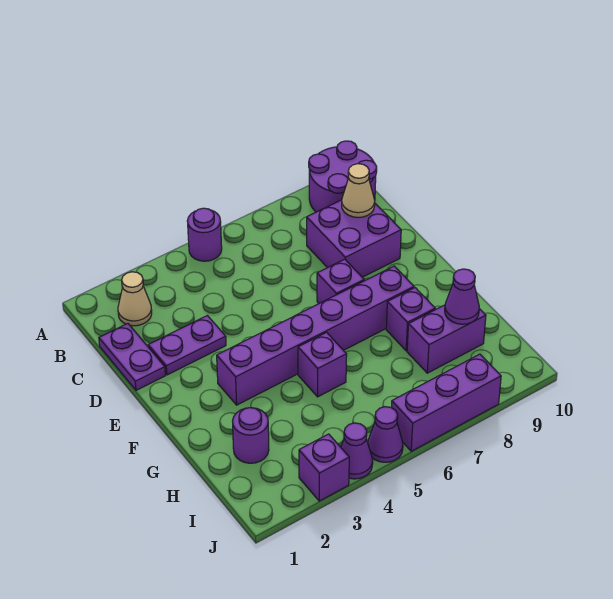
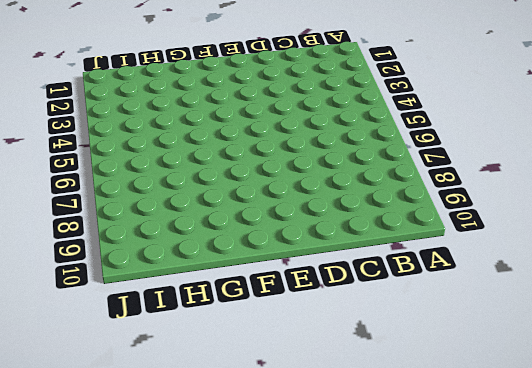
none -> purple round brick A5 level 1
none -> purple round brick A9:B10 level 1
none -> tan cone B2 level 1

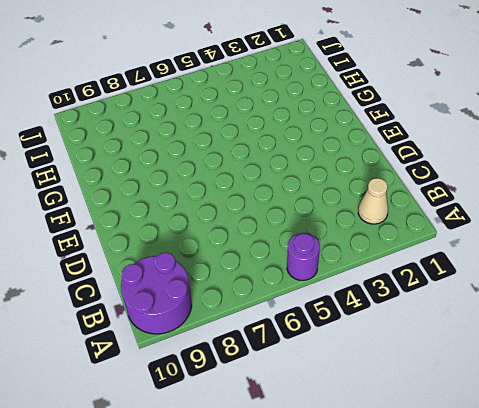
none -> purple plate C1:D1 level 1
none -> purple brick C8:D9 level 1
none -> purple plate D2:D3 level 1

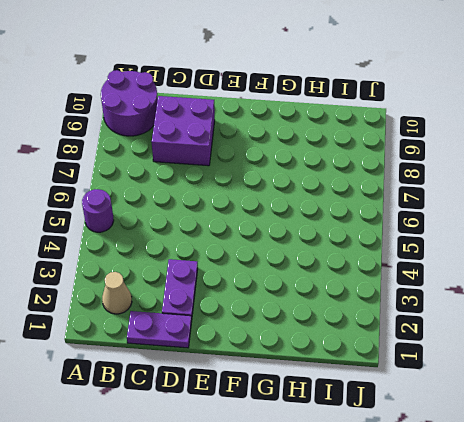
none -> purple brick E7 level 1
none -> purple brick F3:F8 level 1
none -> purple brick G5 level 1

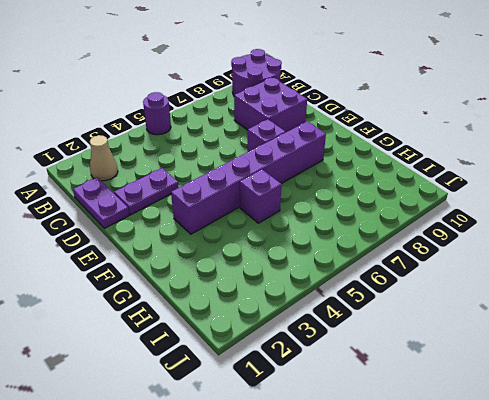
none -> purple brick G8 level 1
none -> purple round brick H2 level 1
none -> purple brick H8:H9 level 1

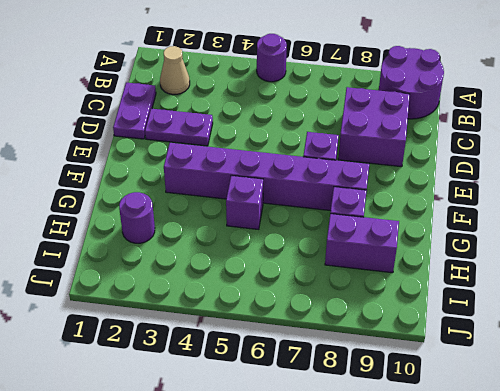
none -> purple brick J3 level 1
none -> purple cone J4 level 1
none -> purple cone J5 level 1

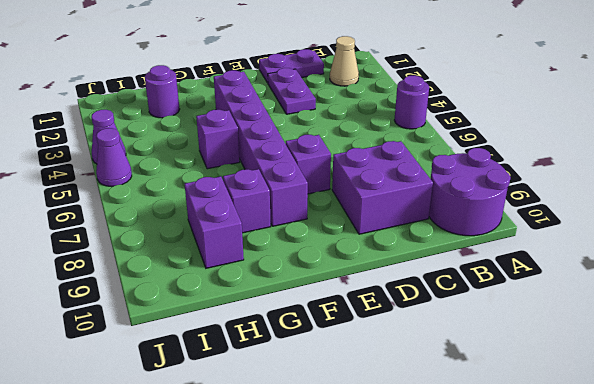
none -> purple brick J3 level 1
none -> purple brick J6:J8 level 1
none -> tan cone C9 level 2

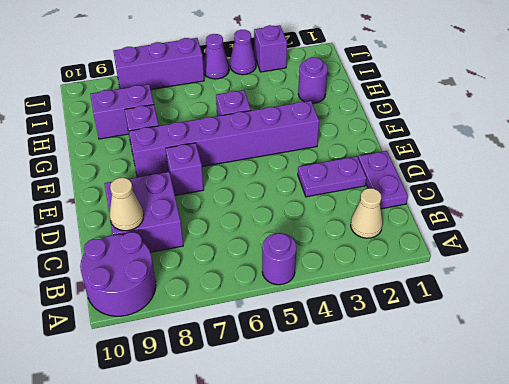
none -> purple cone H9 level 2

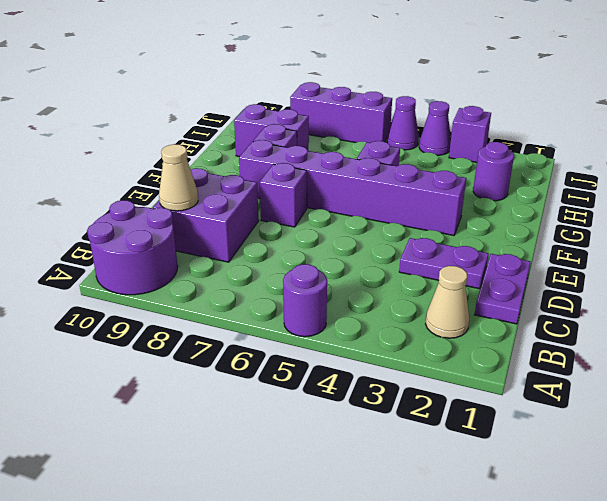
none -> purple cone H9 level 2

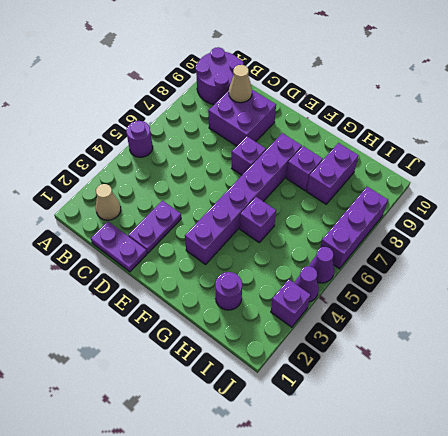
none -> purple cone H9 level 2

